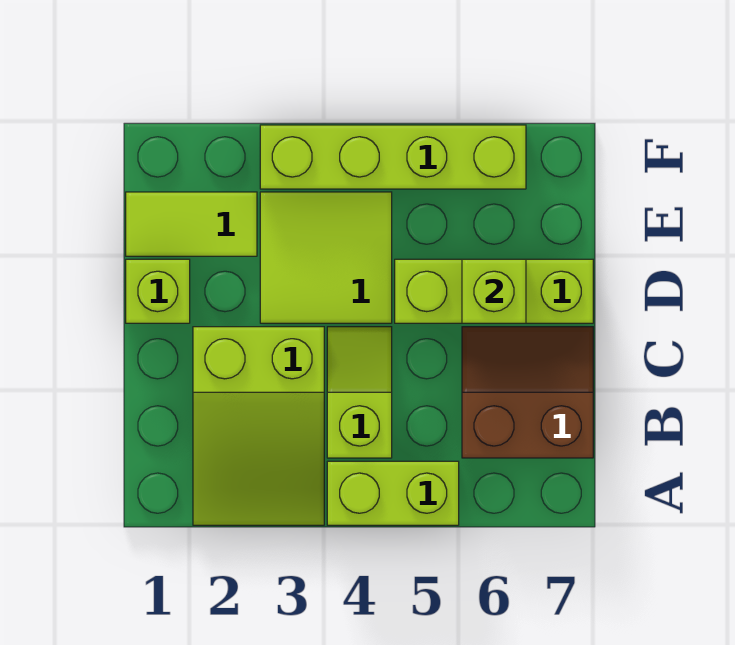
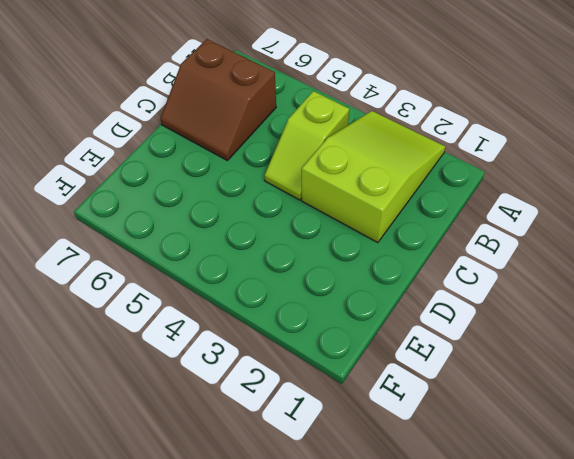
none -> lime brick A4:A5 level 1
none -> lime brick D1 level 1

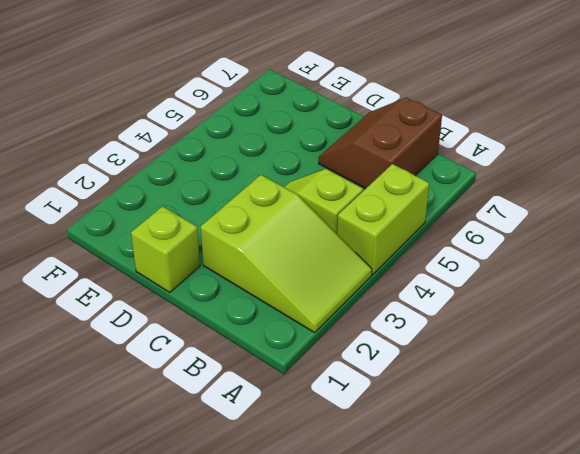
none -> lime tile D3:E4 level 1
none -> lime brick D5:D7 level 1

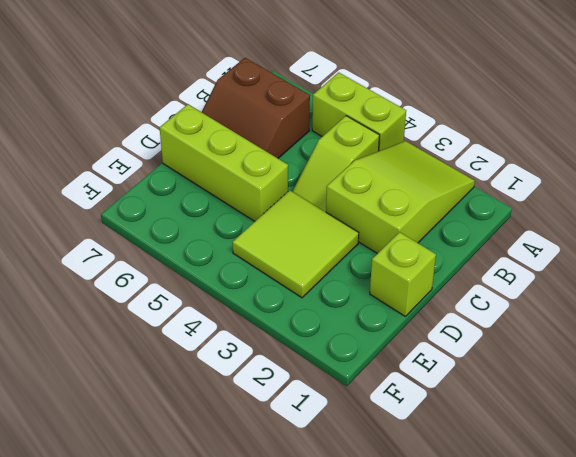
none -> lime tile E1:E2 level 1
none -> lime brick F3:F6 level 1

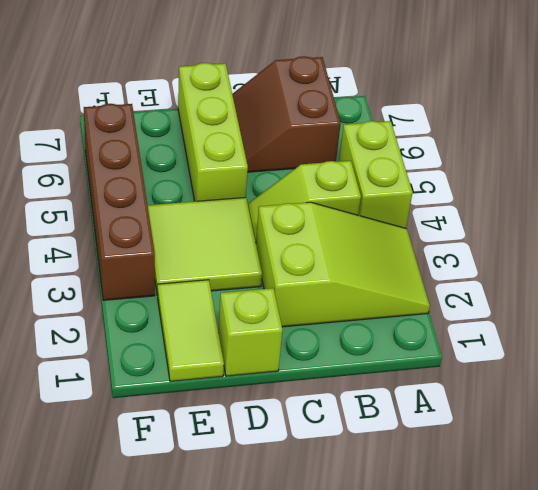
brown brick F3:F6 level 1 -> lime brick F3:F6 level 1
none -> lime brick D6 level 2

